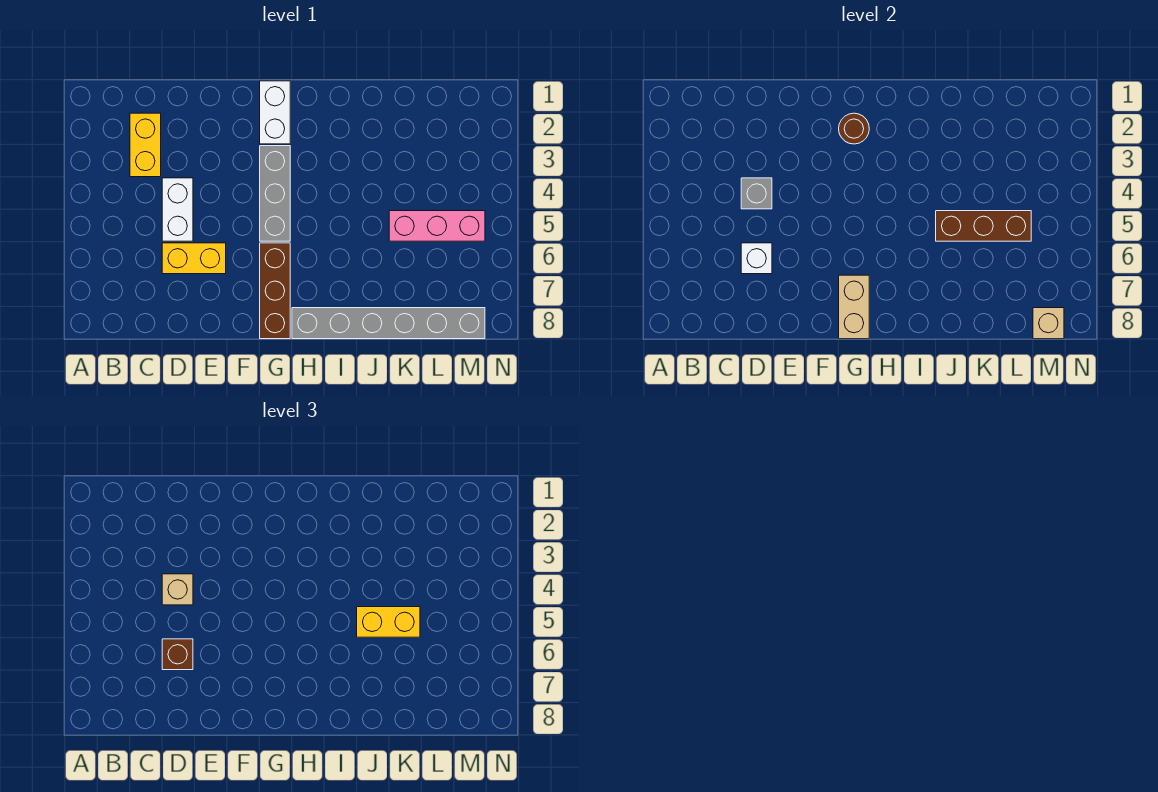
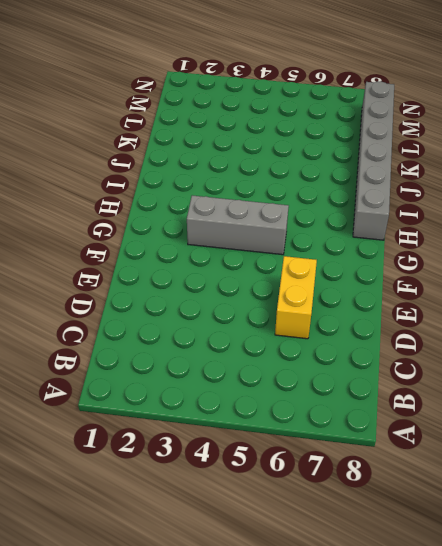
none -> yellow brick C2:C3 level 1
none -> white brick D4:D5 level 1
none -> white brick G1:G2 level 1

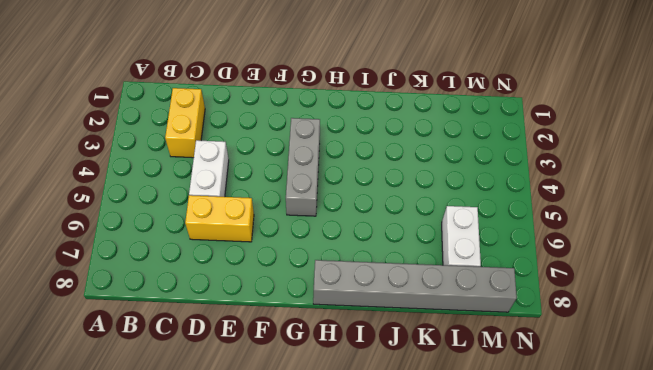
white brick L6:L7 level 1 -> white brick G1:G2 level 1
none -> brown brick G6:G8 level 1
none -> pink brick K5:M5 level 1
none -> grey brick D4 level 2

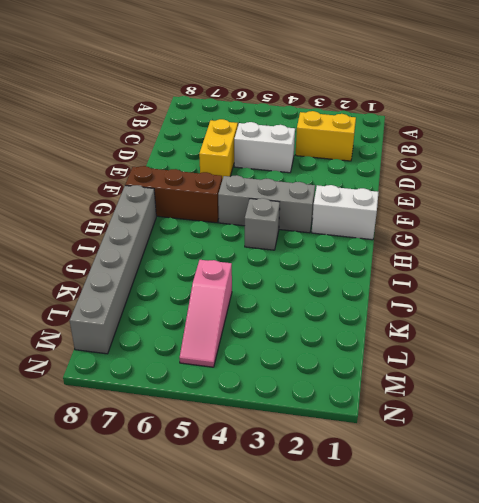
grey brick H4 level 1 -> grey brick D4 level 2
pink slope K5:M5 level 1 top K -> pink brick K5:M5 level 1
none -> white brick D6 level 2
none -> brown round brick G2 level 2
none -> tan brick G7:G8 level 2

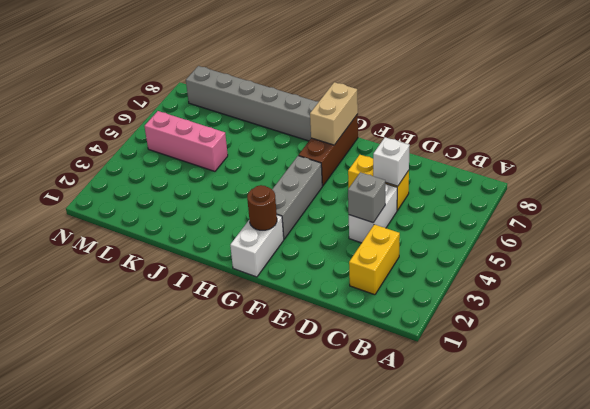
none -> brown brick J5:L5 level 2
none -> tan brick M8 level 2
none -> tan brick D4 level 3

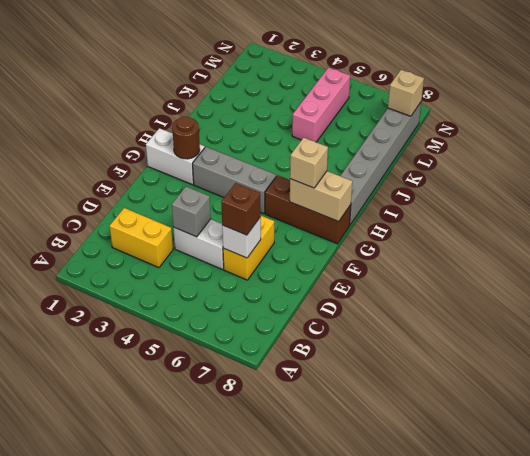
tan brick G7 level 3 -> tan brick D4 level 3
none -> brown brick J5:L5 level 2
none -> yellow brick J5:K5 level 3

